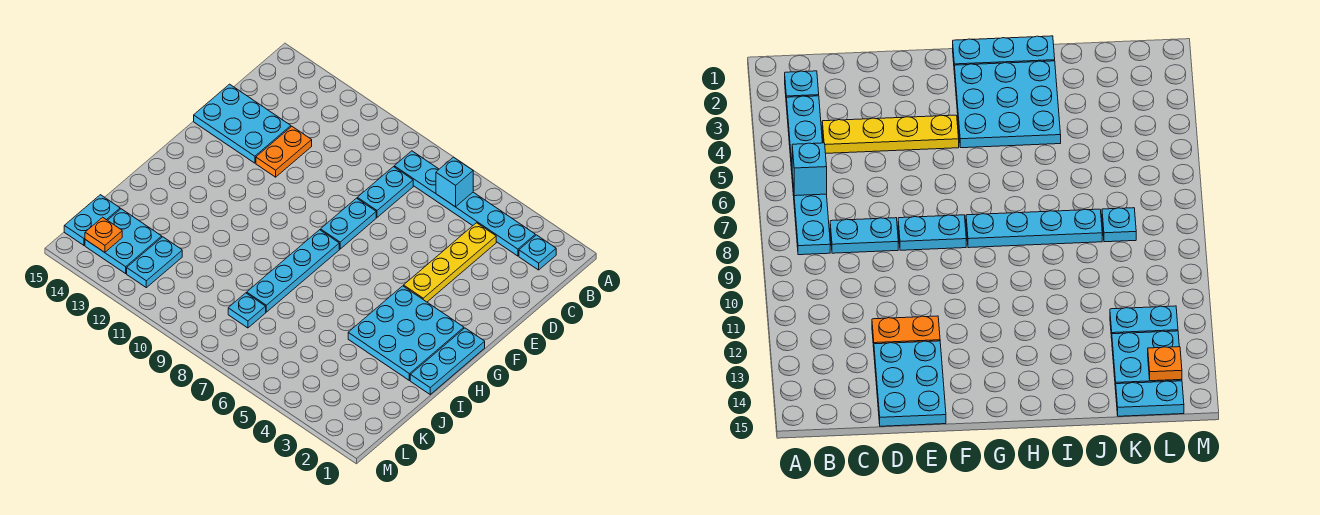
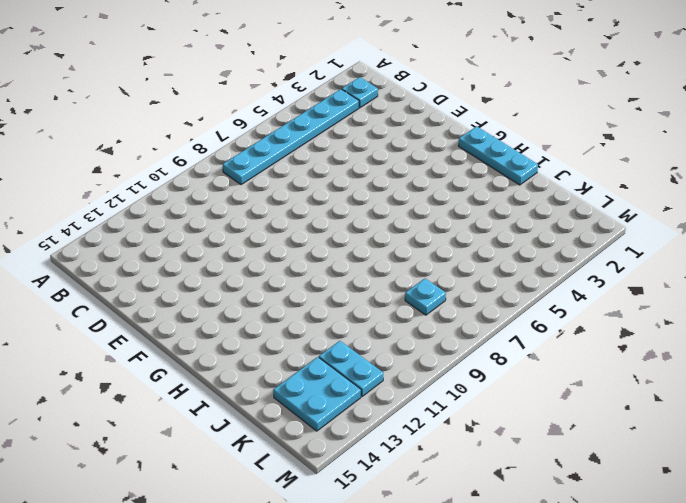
none -> yellow plate C4:F4 level 1
none -> cyan plate C8:D8 level 1
none -> orange plate D12:E12 level 1

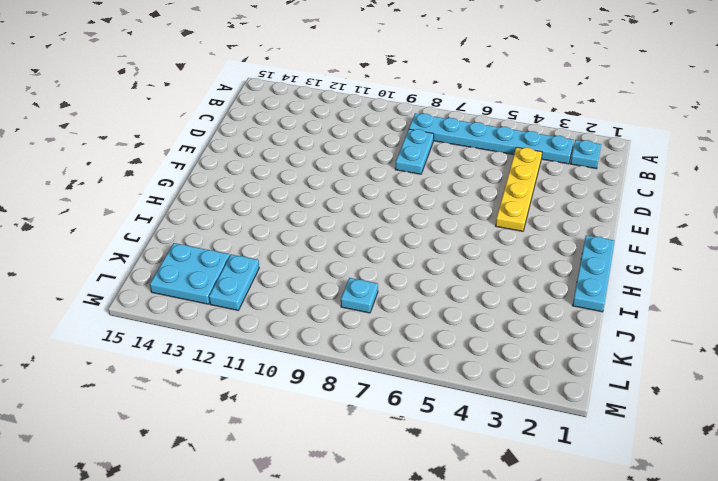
none -> orange plate D12:E12 level 1
none -> cyan plate D13:E15 level 1
none -> cyan plate E8:F8 level 1

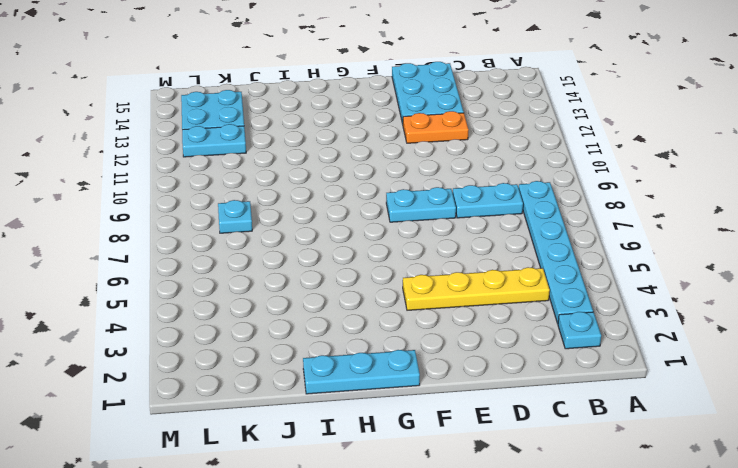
none -> cyan plate G2:I4 level 1
none -> cyan plate G8:J8 level 1
none -> cyan plate K15:L15 level 1

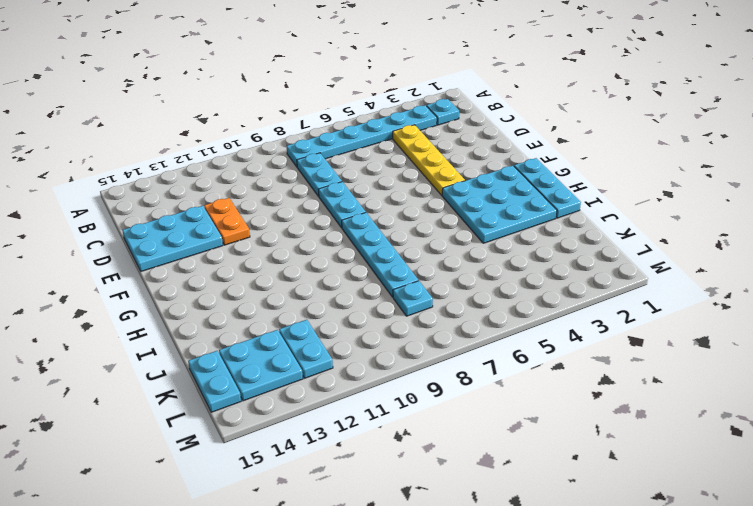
none -> cyan brick B6 level 2
none -> orange plate L14 level 2

